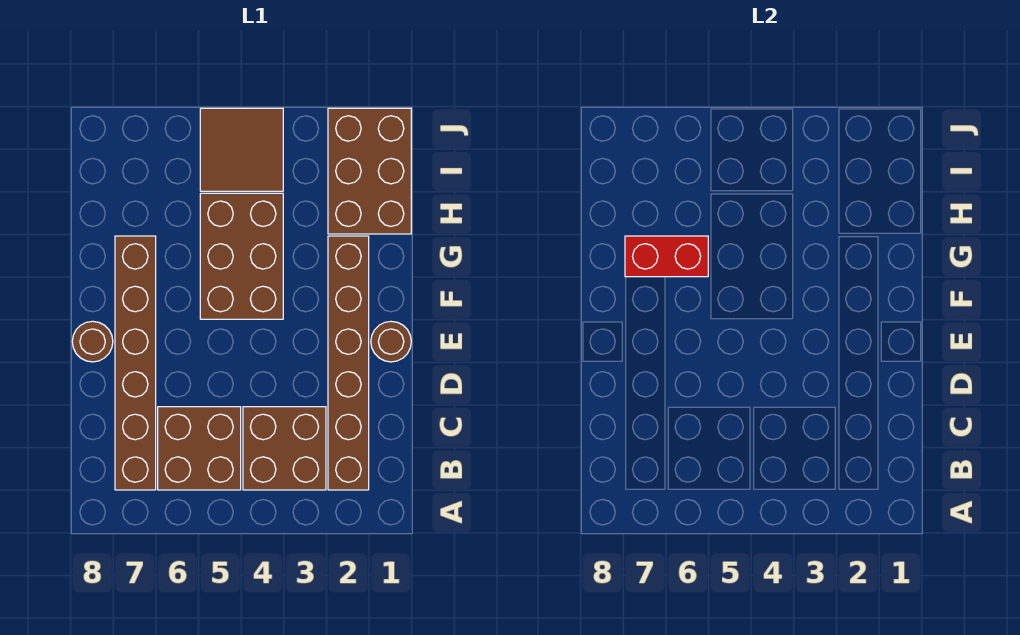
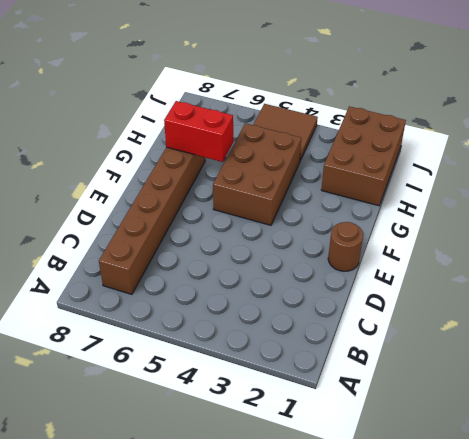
none -> brown brick B2:G2 level 1
none -> brown brick B3:C4 level 1

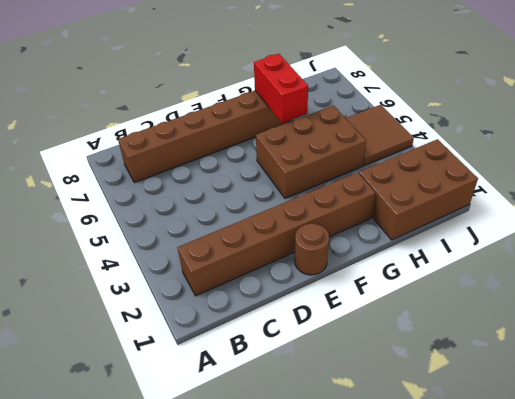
none -> brown brick B3:C4 level 1
none -> brown brick B5:C6 level 1

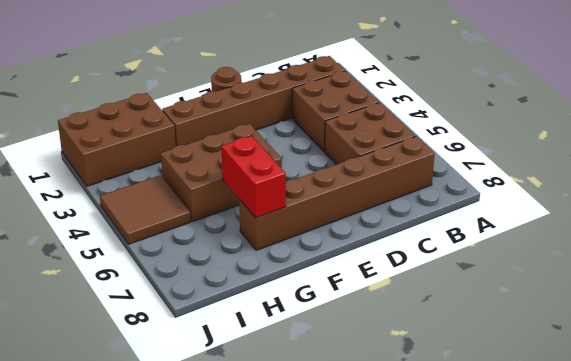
none -> brown round brick E8 level 1

